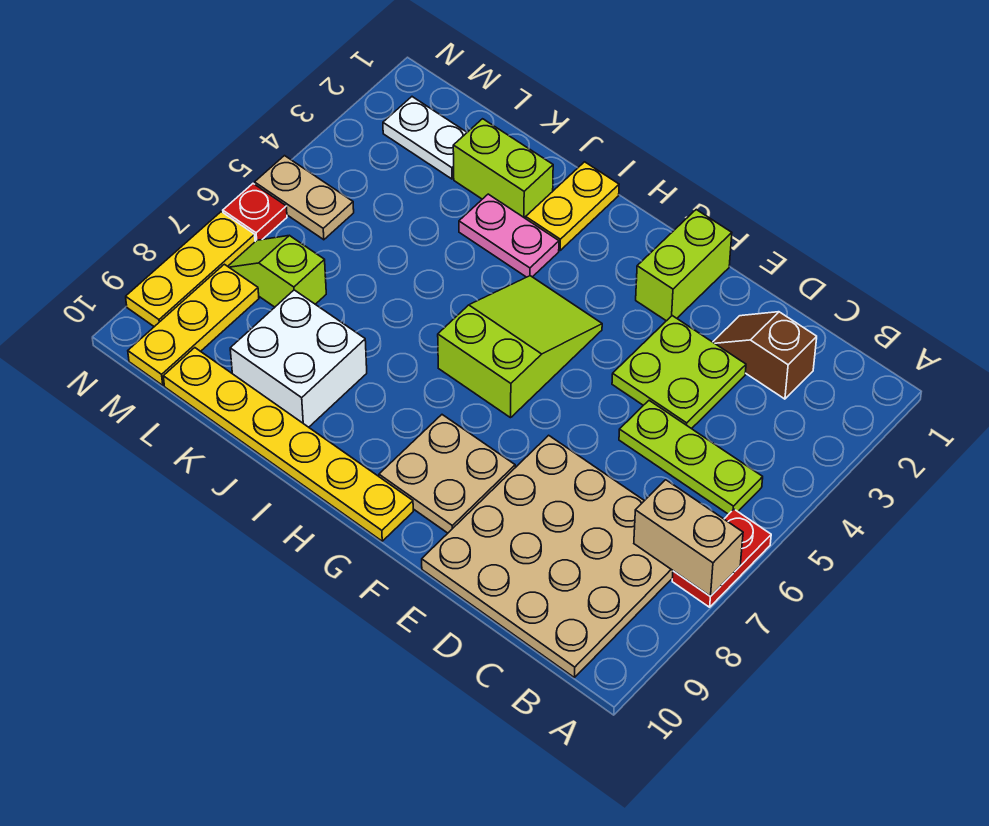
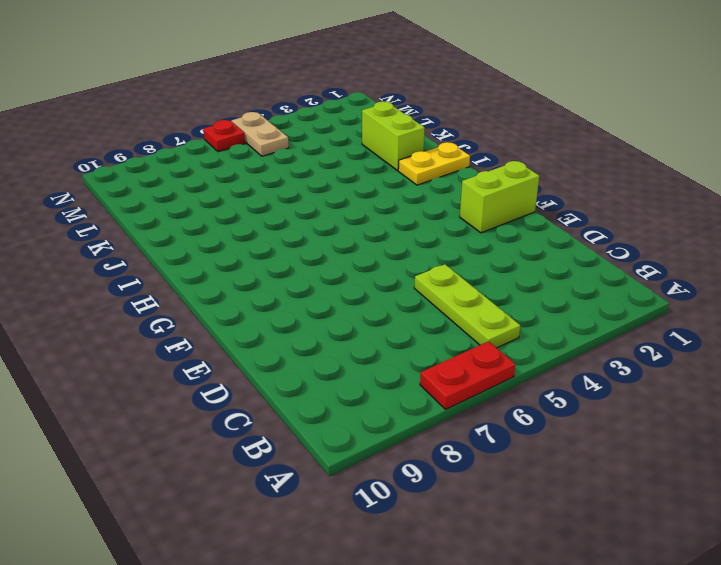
none -> tan plate B7:E10 level 1
none -> brown slope C2:D2 level 1 top C
none -> lime plate D3:E4 level 1

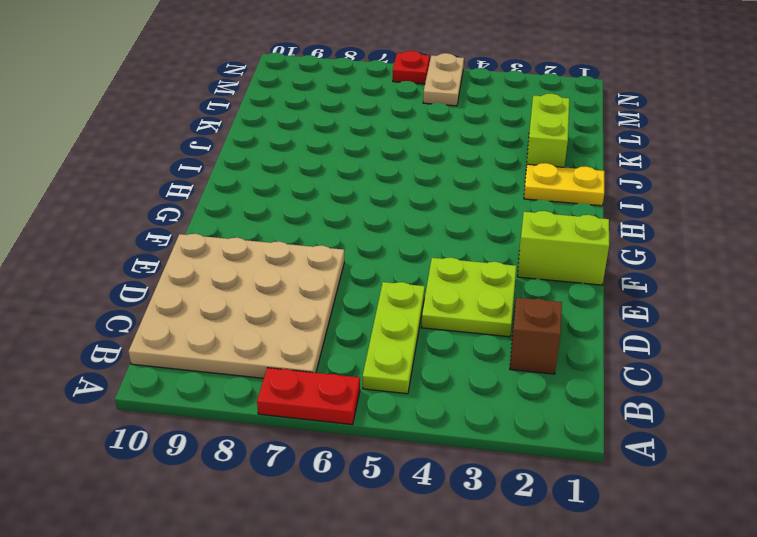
none -> tan plate F8:G9 level 1
none -> lime slope G4:H6 level 1 top 6
none -> yellow plate G10:L10 level 1

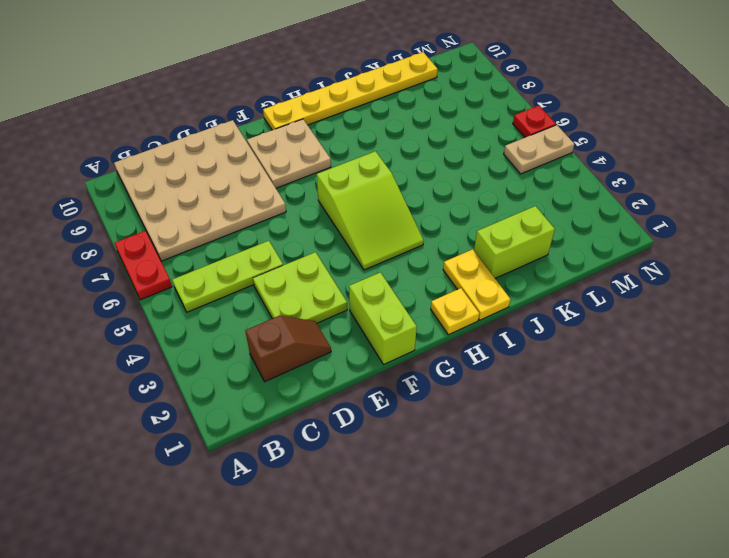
yellow plate H1 level 1 -> none
none -> pink plate I3:J3 level 1
none -> white brick J8:K9 level 1
none -> white plate L2:M2 level 1

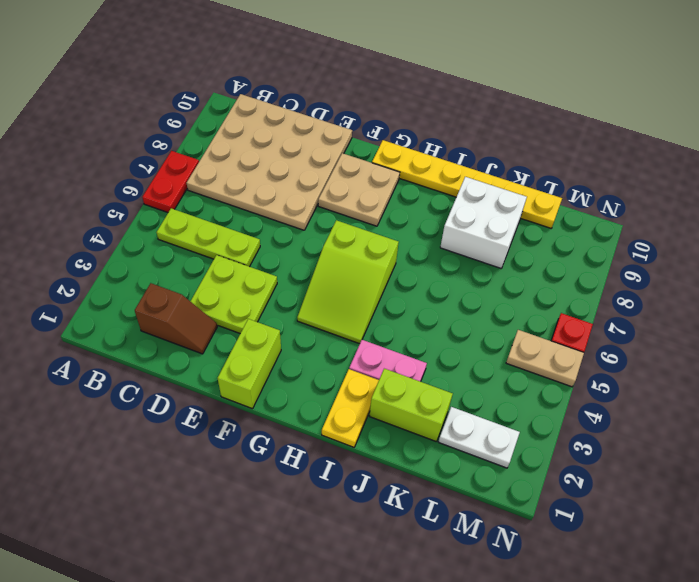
none -> lime slope L7:M7 level 1 top L
none -> yellow plate M8:M10 level 1
none -> yellow plate N7:N9 level 1

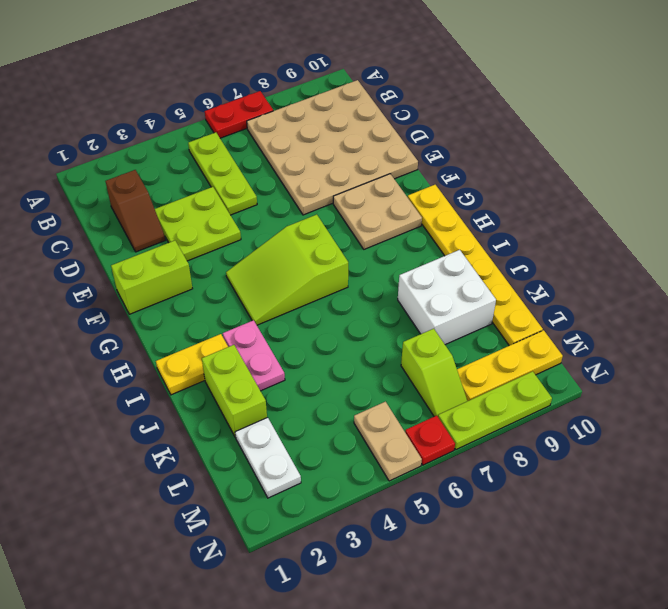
lime plate N7:N9 level 1 -> yellow plate N7:N9 level 1
none -> tan brick A7:B7 level 2

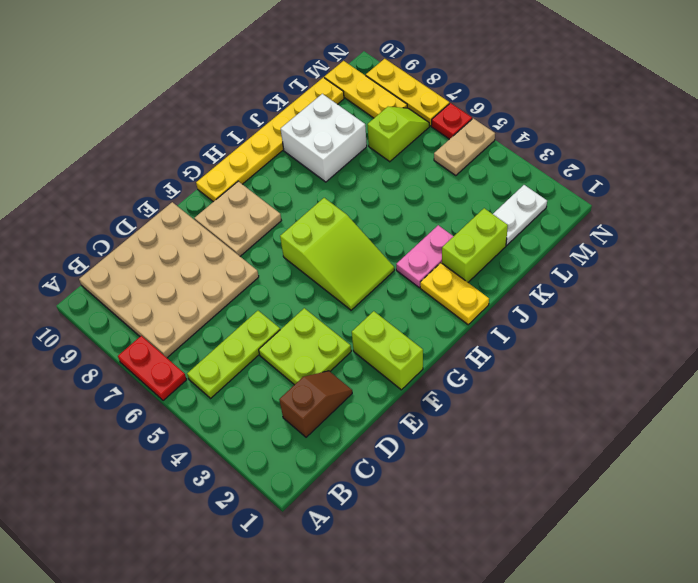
none -> tan brick A7:B7 level 2

